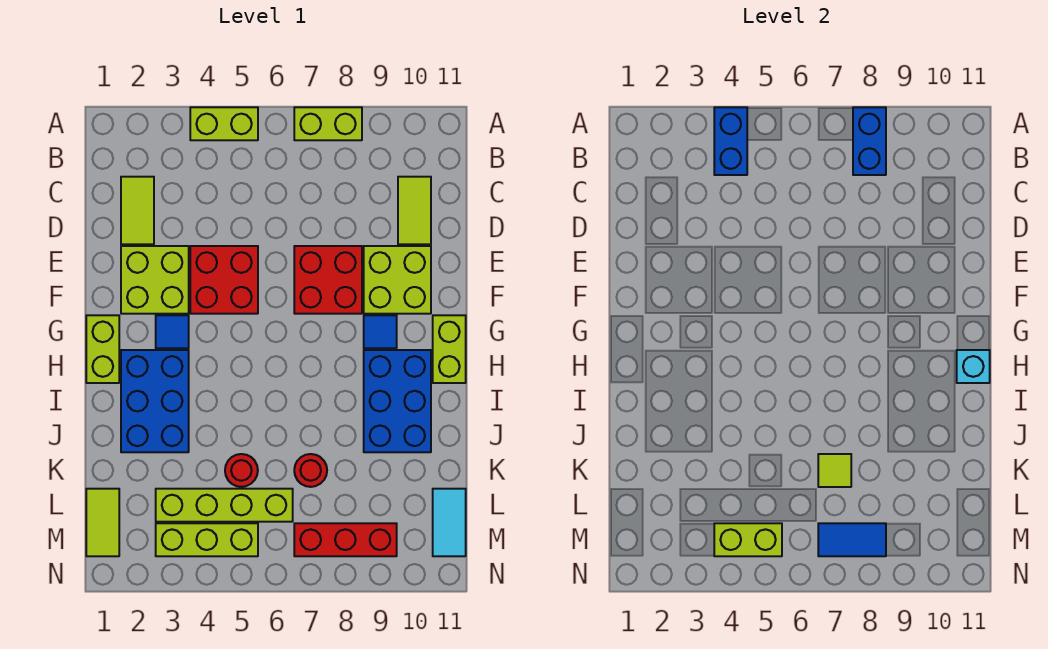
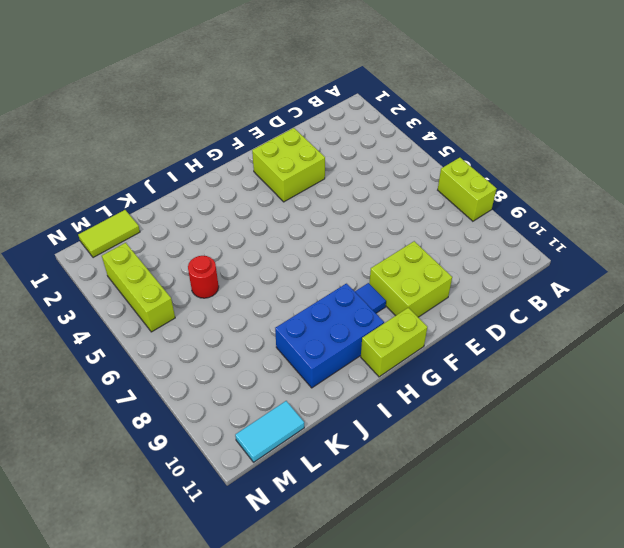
none -> lime brick A4:A5 level 1
none -> lime tile C2:D2 level 1
none -> lime tile C10:D10 level 1

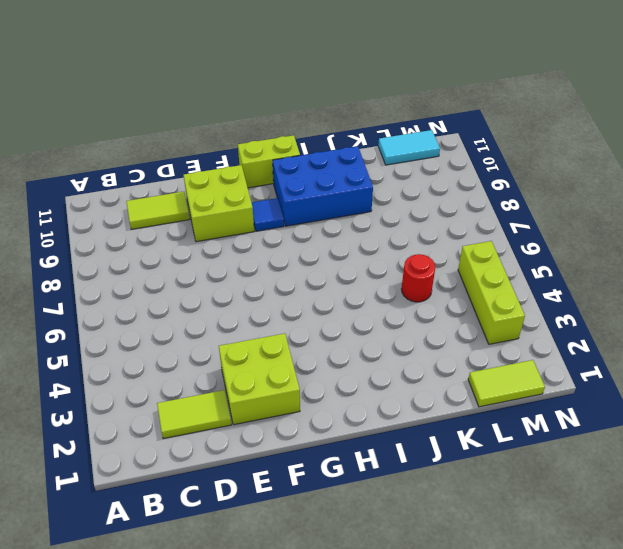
none -> lime brick A4:A5 level 1
none -> lime brick A7:A8 level 1
none -> red brick E4:F5 level 1

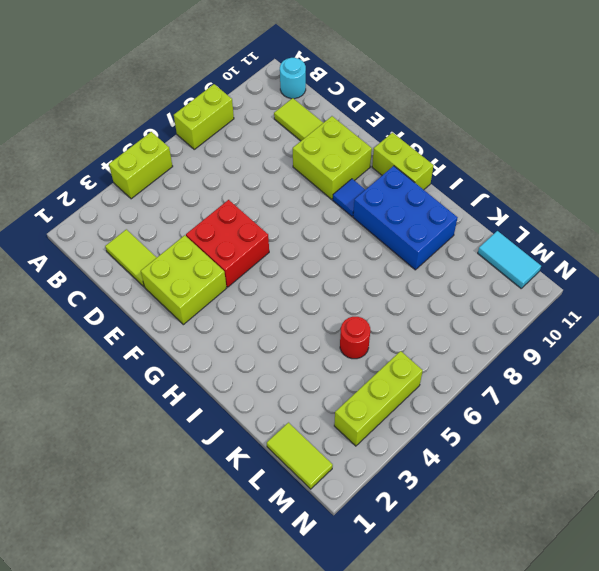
cyan round brick B11 level 1 -> none
none -> red brick E7:F8 level 1
none -> lime brick G1:H1 level 1
none -> blue tile G3 level 1

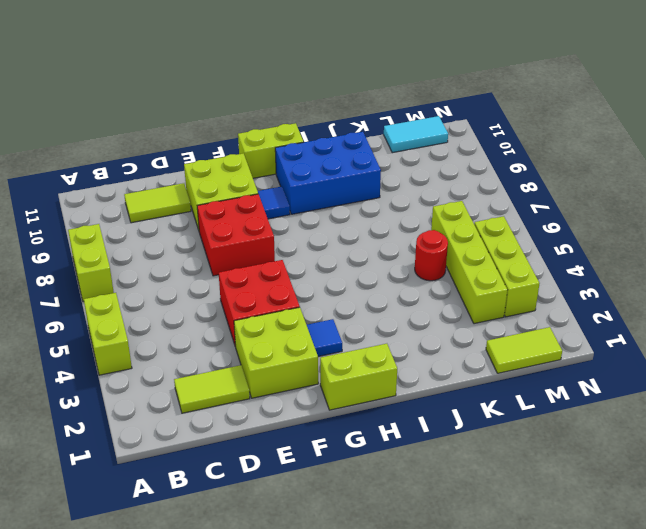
none -> blue brick H2:J3 level 1
none -> red round brick K7 level 1
none -> red brick M7:M9 level 1

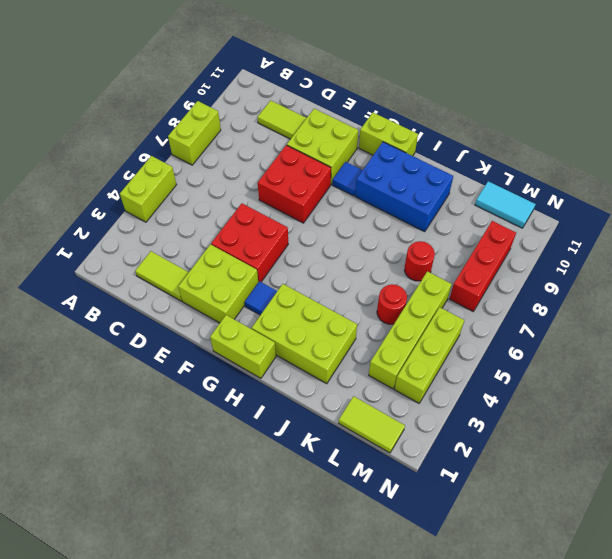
lime brick H2:J3 level 1 -> blue brick H2:J3 level 1
none -> blue brick A4:B4 level 2
none -> blue brick A8:B8 level 2
none -> cyan brick H11 level 2

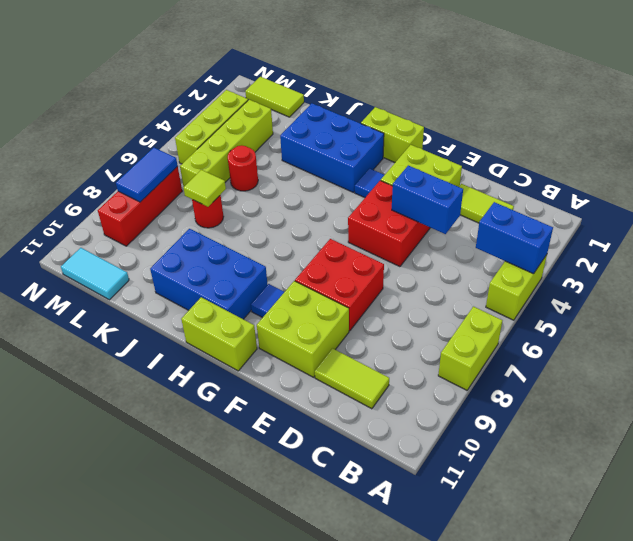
blue brick D4:E4 level 2 -> blue brick A8:B8 level 2
none -> cyan brick H11 level 2
none -> lime brick M4:M5 level 2

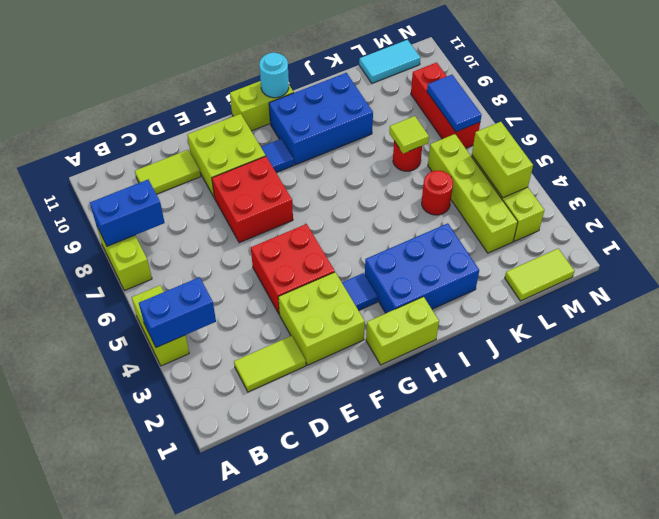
cyan round brick H11 level 2 -> cyan brick H11 level 2

